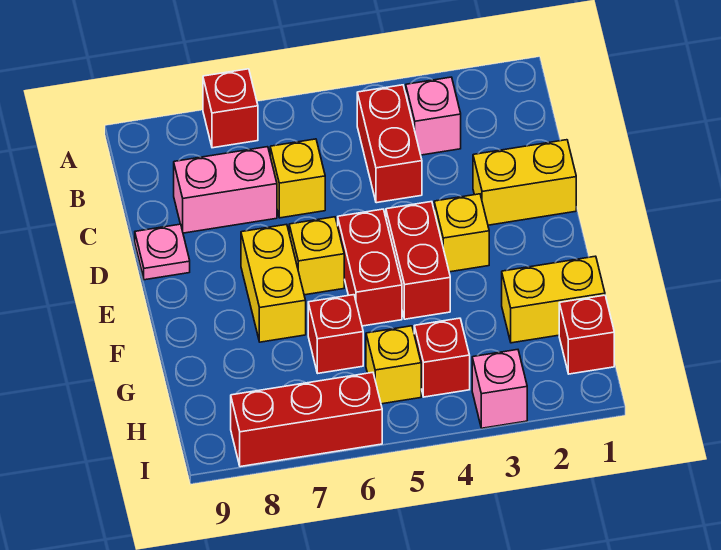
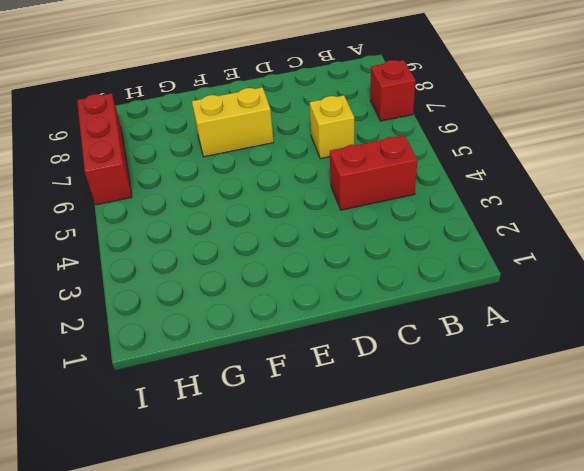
none -> pink brick B3 level 1
none -> pink brick C7:C8 level 1
none -> yellow brick D1:D2 level 1

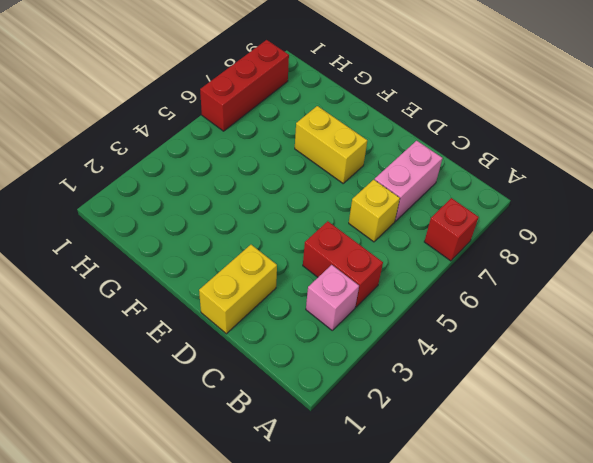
none -> pink plate D9 level 1
none -> yellow brick E3 level 1
none -> red brick E4:F4 level 1

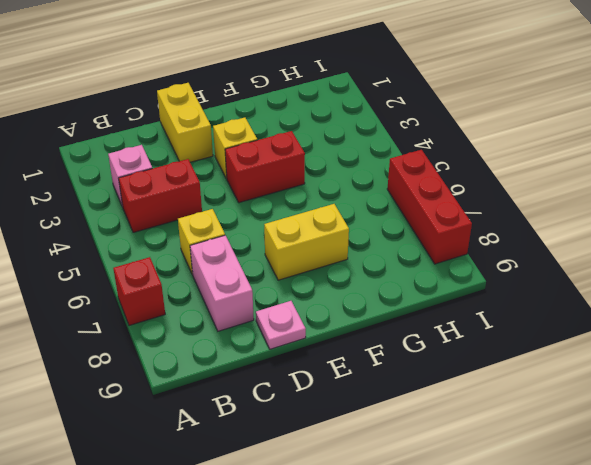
none -> red brick E5:F5 level 1
none -> yellow brick E6 level 1
none -> yellow brick G1:G2 level 1

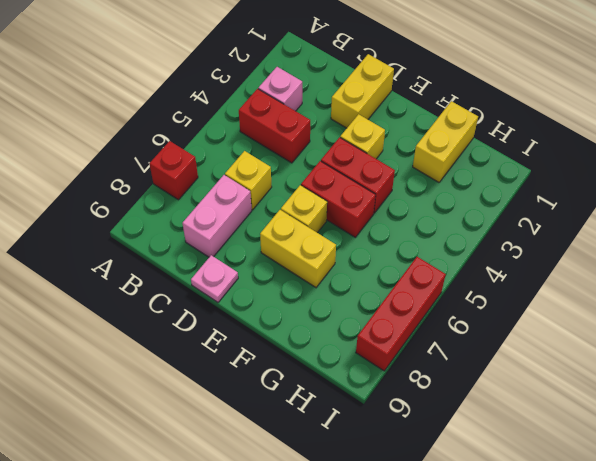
none -> red brick G6 level 1
none -> red brick H1 level 1
none -> red brick H4 level 1

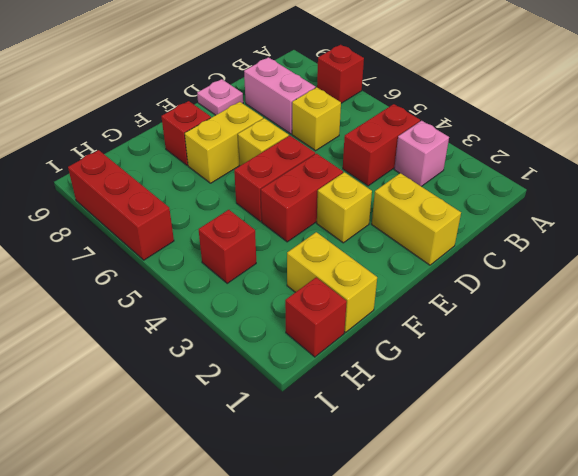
red brick F8 level 1 -> red brick G6 level 1
none -> yellow brick H5 level 1
none -> pink brick I3 level 1

